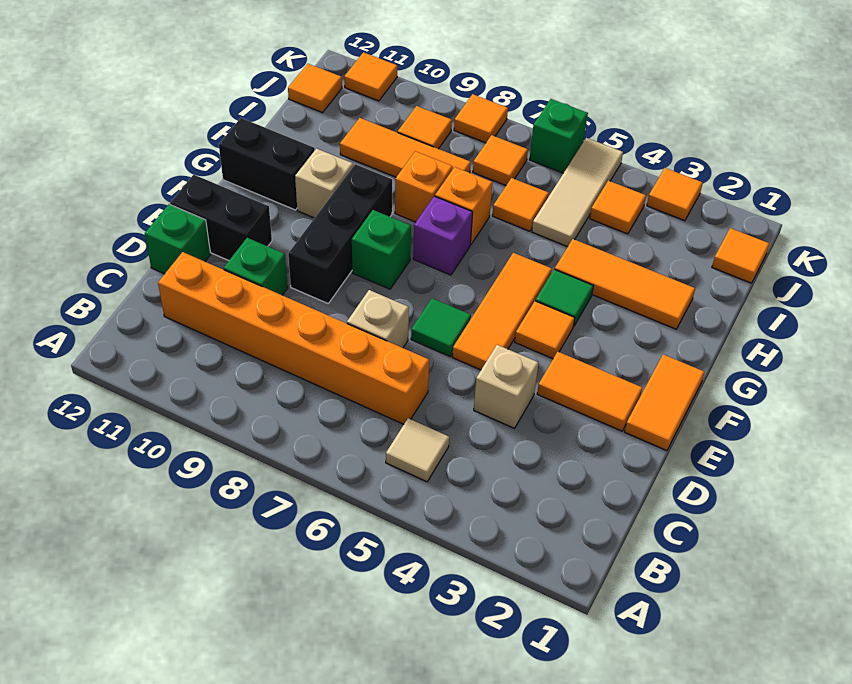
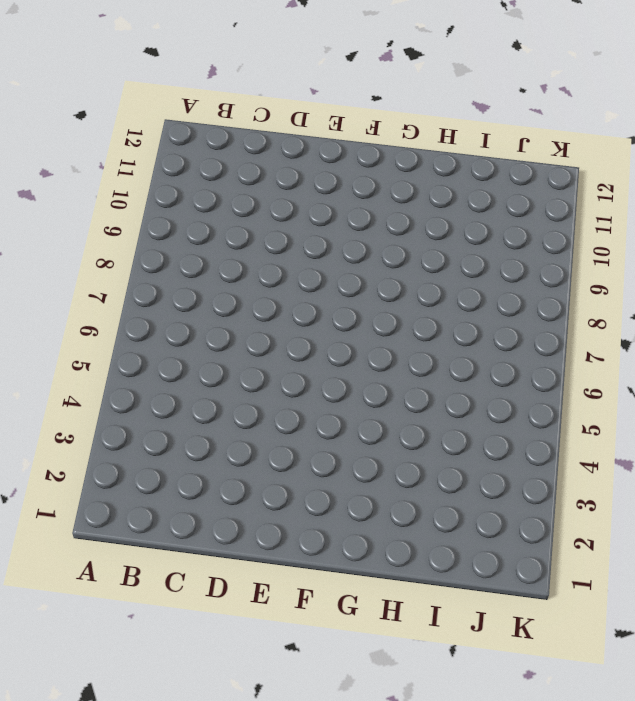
none -> tan tile B5 level 1
none -> orange brick C6:C11 level 1
none -> tan brick D4 level 1
none -> tan brick D7 level 1

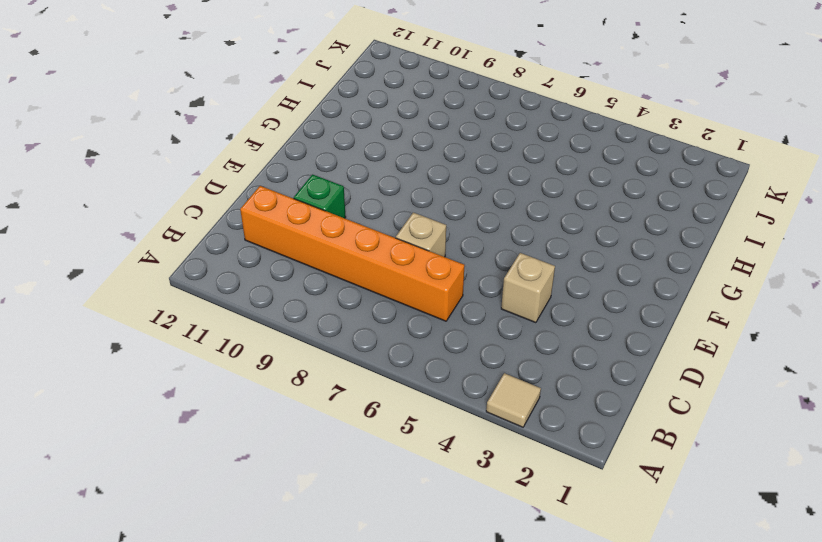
tan tile A3 level 1 -> tan tile B5 level 1
none -> green brick D12 level 1
none -> orange tile E1:F1 level 1
none -> orange tile E2:E3 level 1
none -> orange tile E5:G5 level 1

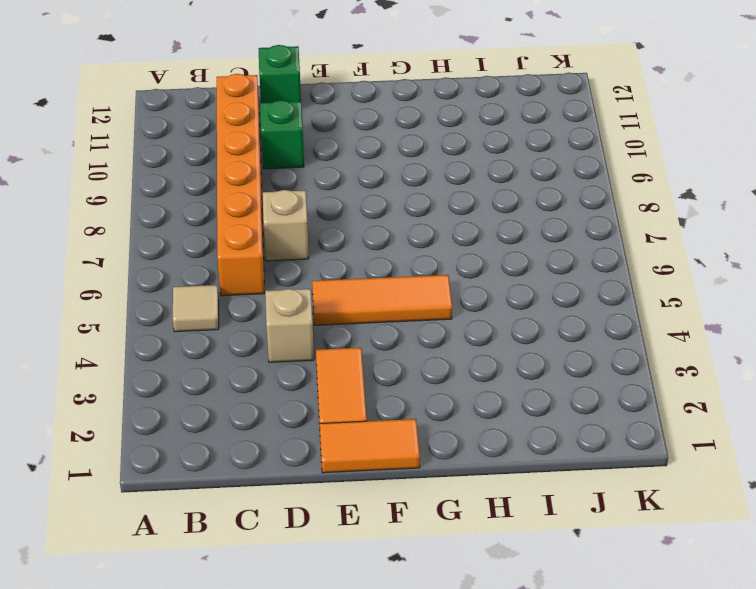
none -> green tile E6 level 1
none -> black brick E9:G9 level 1
none -> black brick E11:E12 level 1
none -> orange tile F4 level 1

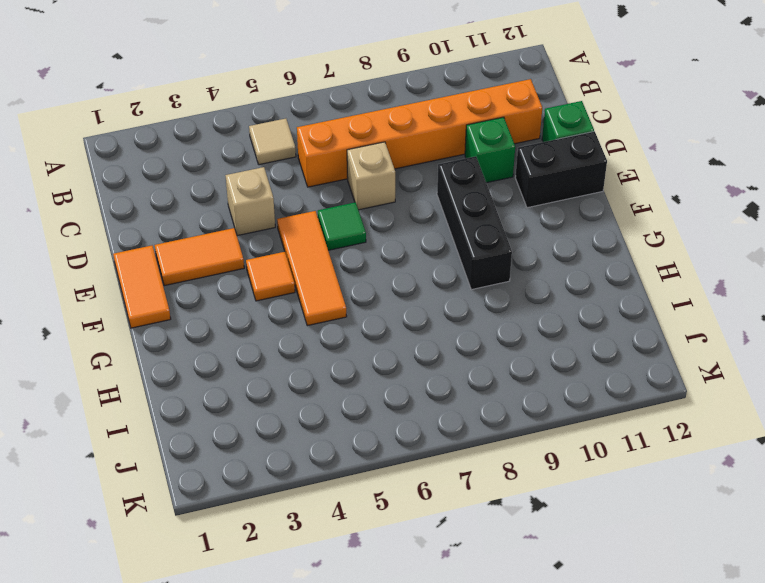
none -> green brick F8 level 1
none -> green tile G4 level 1
none -> purple brick G7 level 1
none -> tan brick G10 level 1

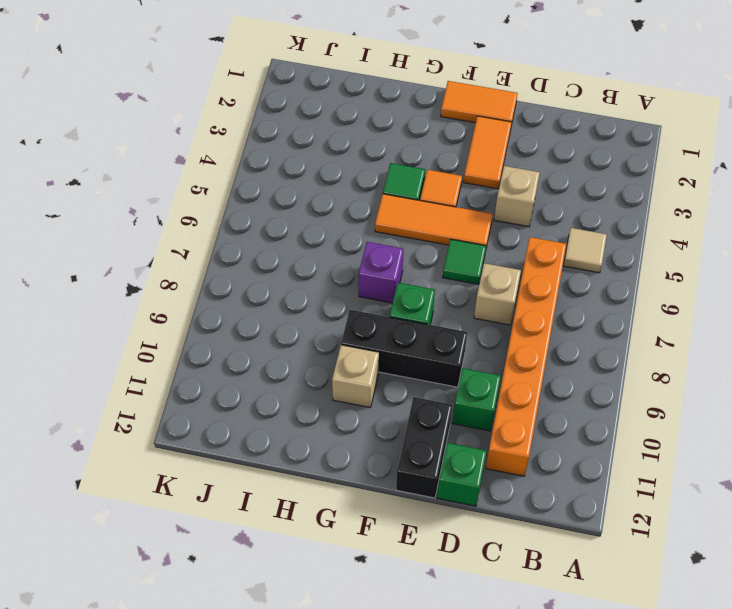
none -> black brick G11:G12 level 1
none -> orange tile H2:H4 level 1
none -> orange brick H7 level 1
none -> orange brick H8 level 1

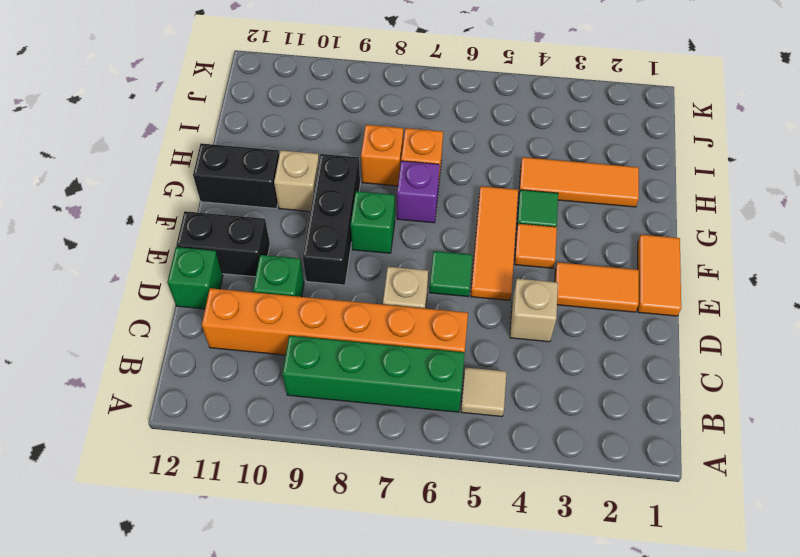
green brick B6:B9 level 1 -> none
none -> tan tile I5:K5 level 1
none -> orange tile I6 level 1
none -> orange tile I8:I10 level 1
none -> orange tile J1 level 1

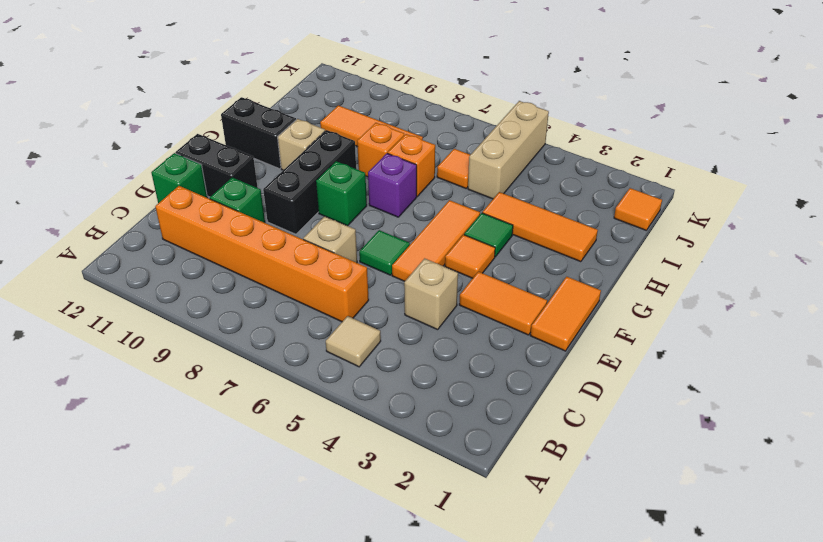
tan brick I5:K5 level 1 -> tan tile I5:K5 level 1
none -> orange tile J4 level 1
none -> orange tile J7 level 1
none -> orange tile J9 level 1
none -> orange tile J12 level 1

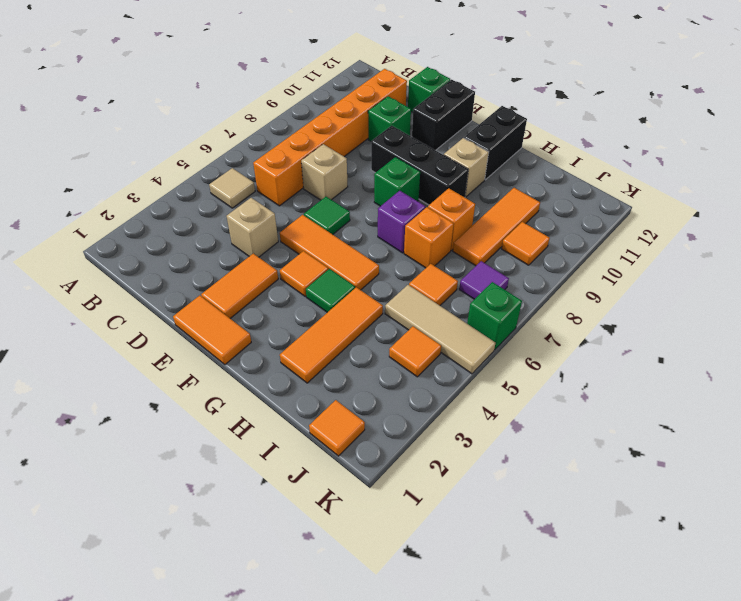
purple tile J7 level 1 -> orange tile J7 level 1
none -> orange tile J12 level 1
none -> orange tile K3 level 1
none -> orange tile K8 level 1
none -> orange tile K11 level 1

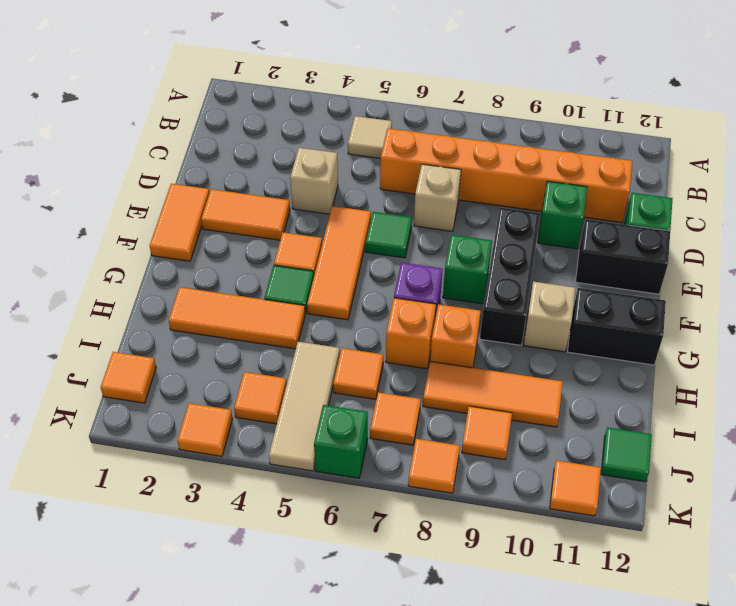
green tile J12 level 1 -> orange tile J12 level 1

